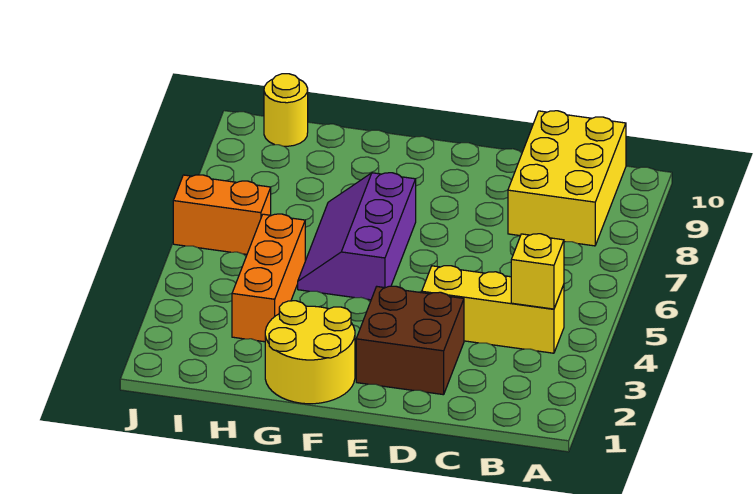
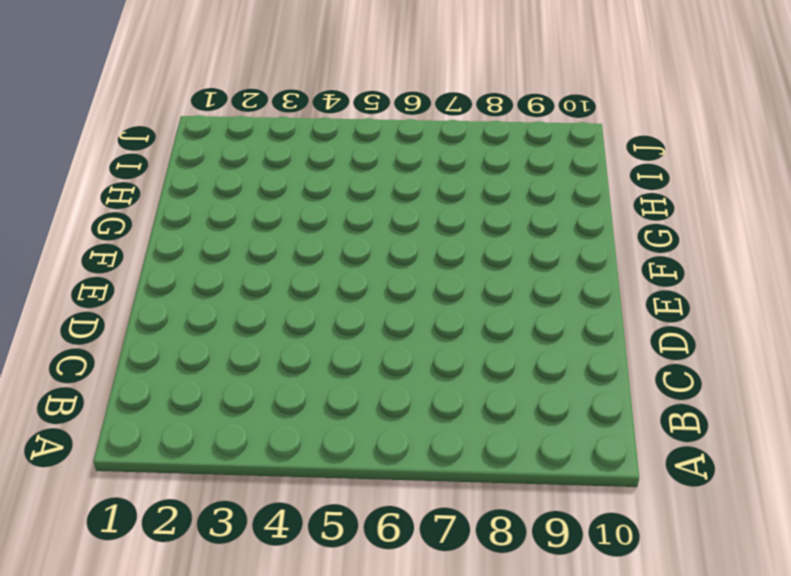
none -> yellow brick B4:D4 level 1
none -> yellow brick B8:C10 level 1

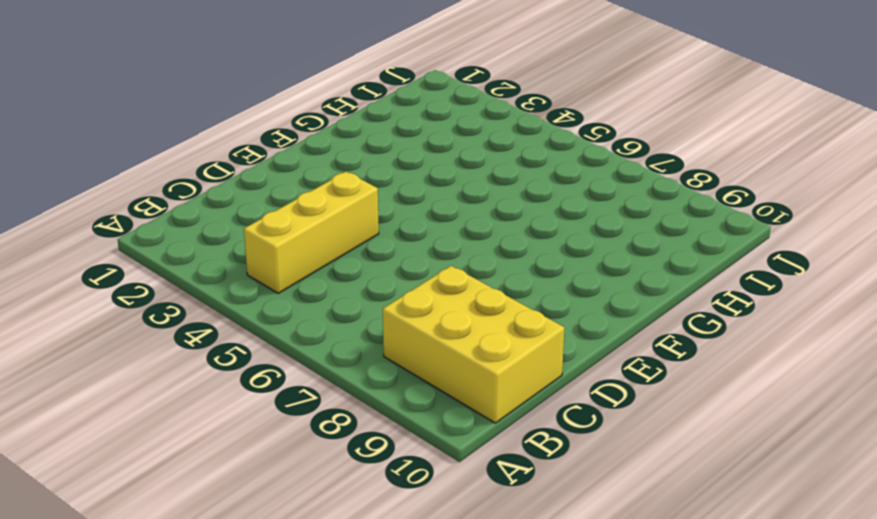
none -> brown brick D2:E3 level 1
none -> yellow round brick F1:G2 level 1

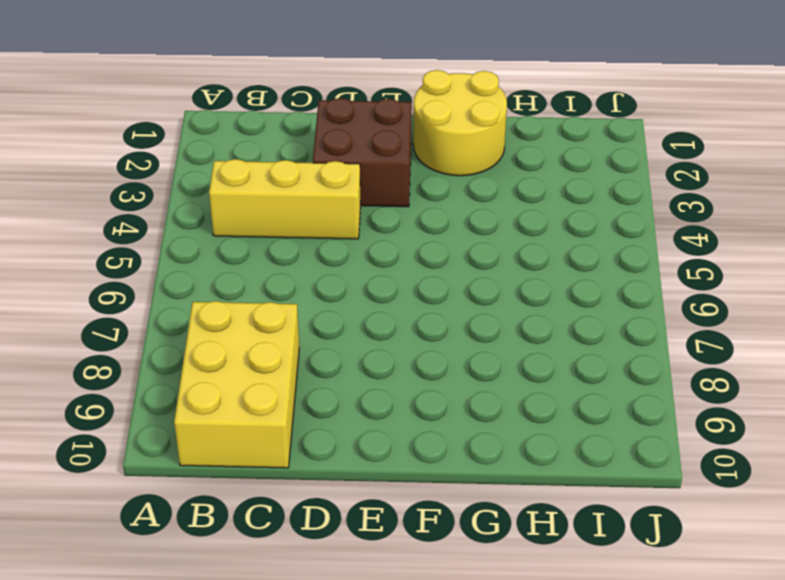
none -> purple slope F5:G7 level 1 top F
none -> orange brick H3:H5 level 1

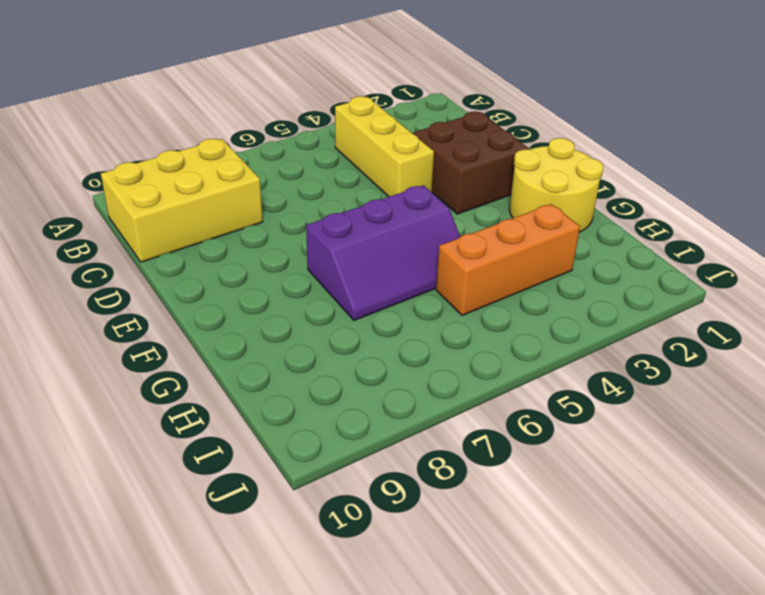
none -> orange brick I6:J6 level 1
none -> yellow round brick I10 level 1

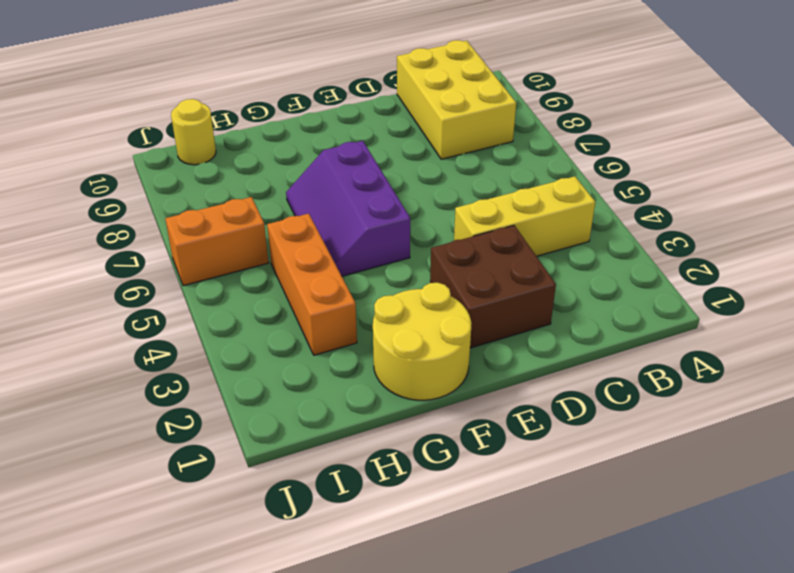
none -> yellow brick B4 level 2

